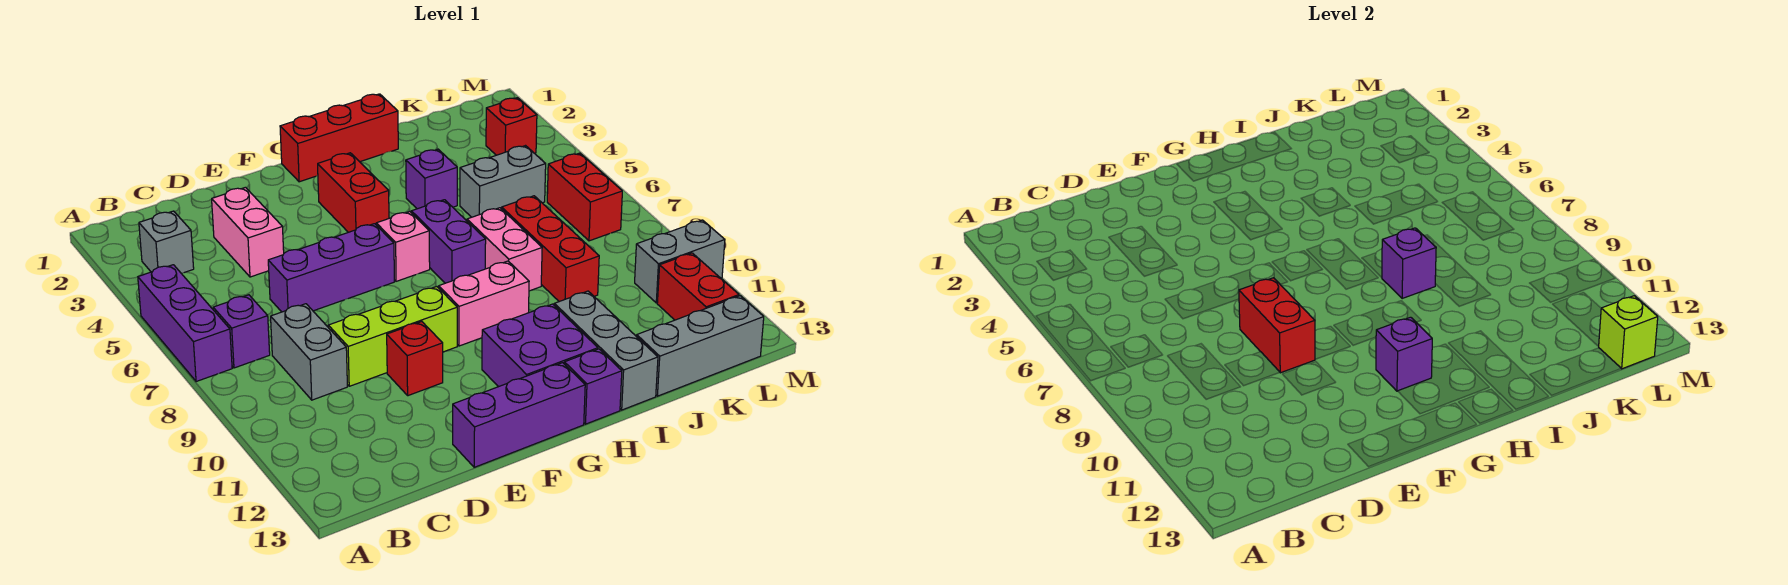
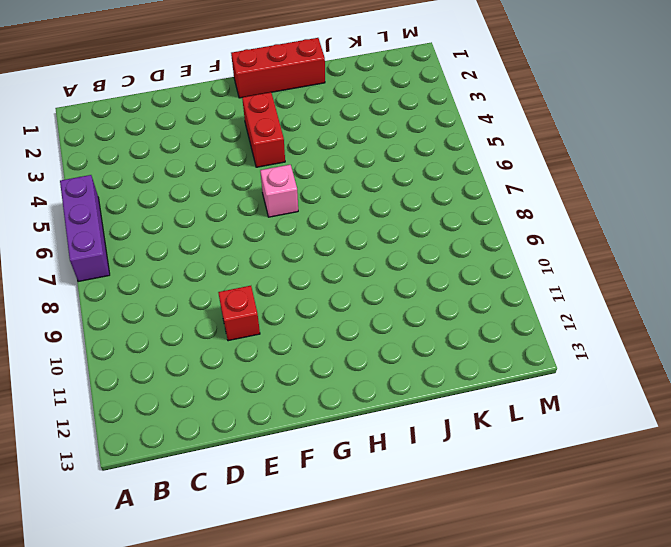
none -> grey brick B3 level 1
none -> purple brick B7 level 1
none -> grey brick C8:C9 level 1
none -> pink brick D3:D4 level 1

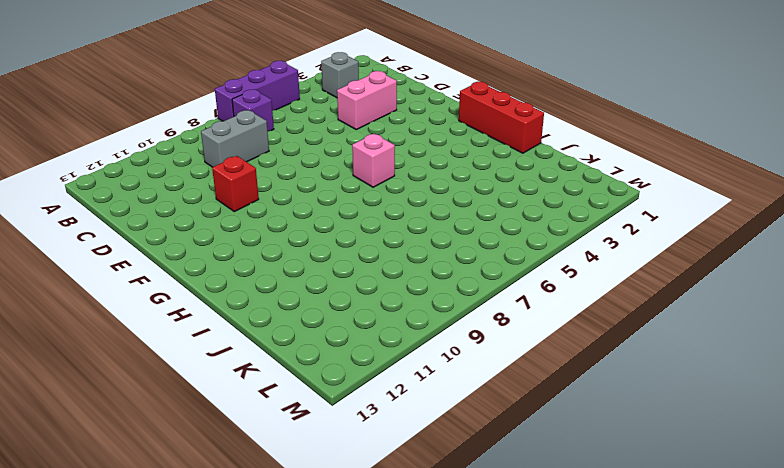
none -> purple brick D6:F6 level 1
none -> lime brick D9:F9 level 1
none -> purple brick E13:G13 level 1
none -> red brick G3:G4 level 1

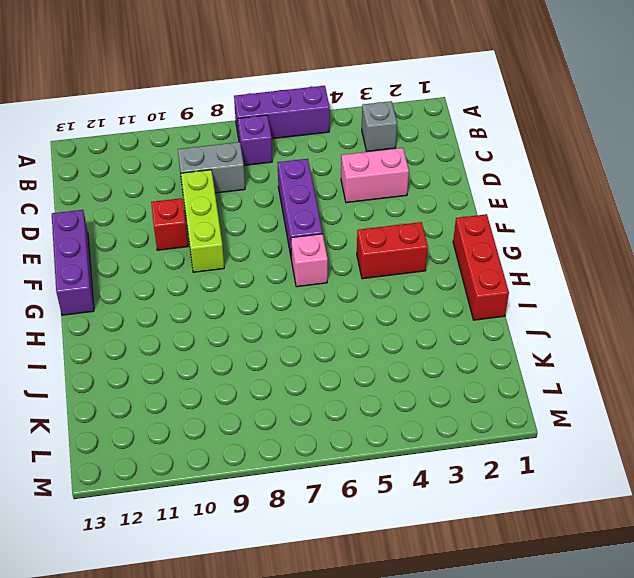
none -> pink brick G9:H9 level 1
none -> purple brick G11:H12 level 1
none -> purple brick H6:H7 level 1
none -> purple brick H13 level 1

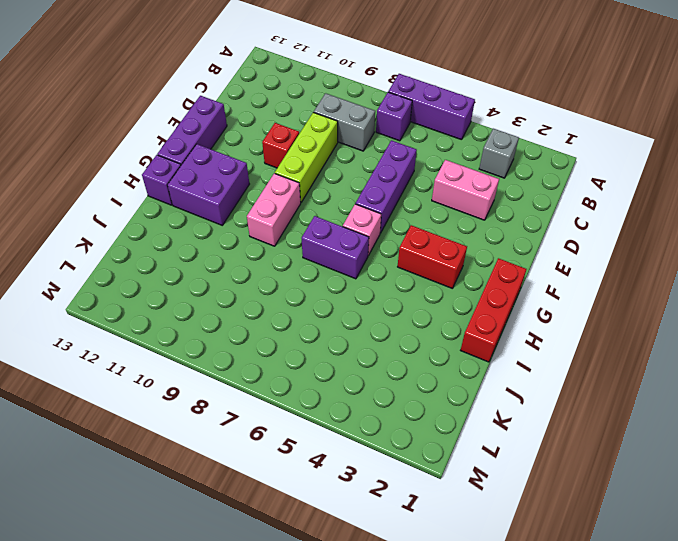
none -> purple brick I4 level 1
none -> pink brick I7:I8 level 1
none -> grey brick I11:I13 level 1
none -> grey brick J5:K5 level 1

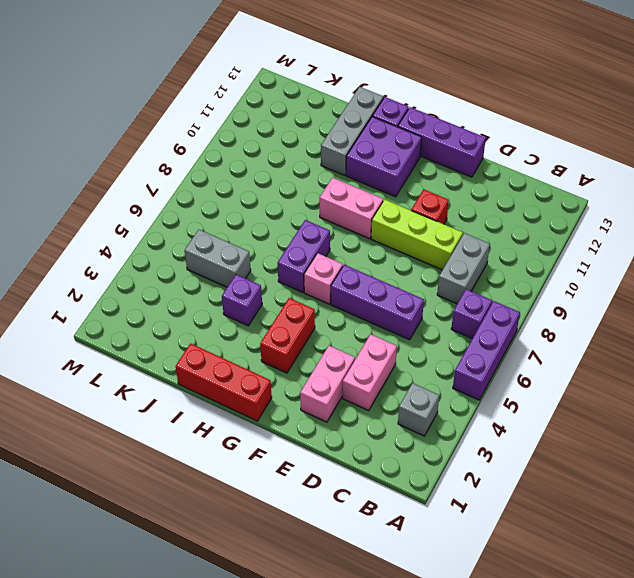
pink brick E2:E3 level 1 -> pink brick I7:I8 level 1
none -> red brick J7:J9 level 1
none -> grey brick J13:L13 level 1
none -> red brick L3 level 1
none -> red brick L6:L7 level 1

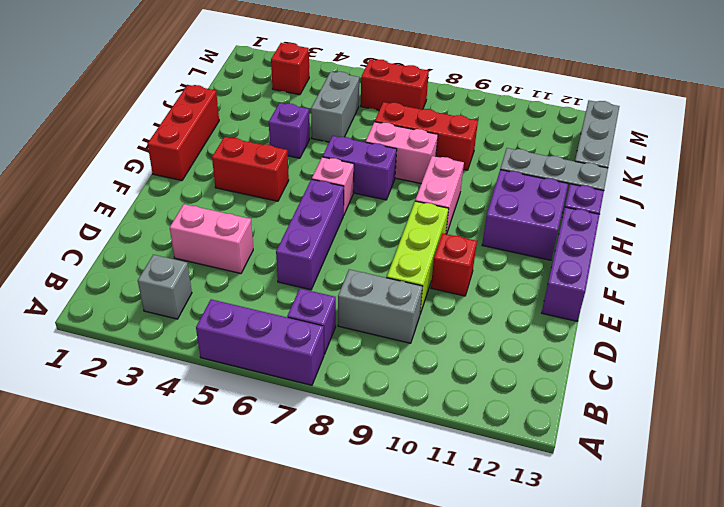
none -> grey brick L10:M10 level 1
none -> red brick L11:L12 level 1
none -> red brick E8:E9 level 2
none -> purple brick G11 level 2

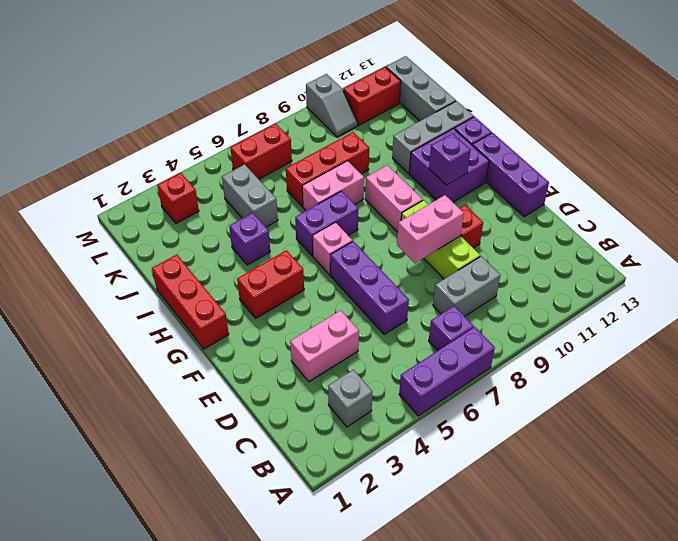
pink brick E8:E9 level 2 -> red brick E8:E9 level 2
grey slope L10:M10 level 1 top M -> grey brick L10:M10 level 1
none -> purple brick I8 level 2
none -> lime brick L13 level 2

